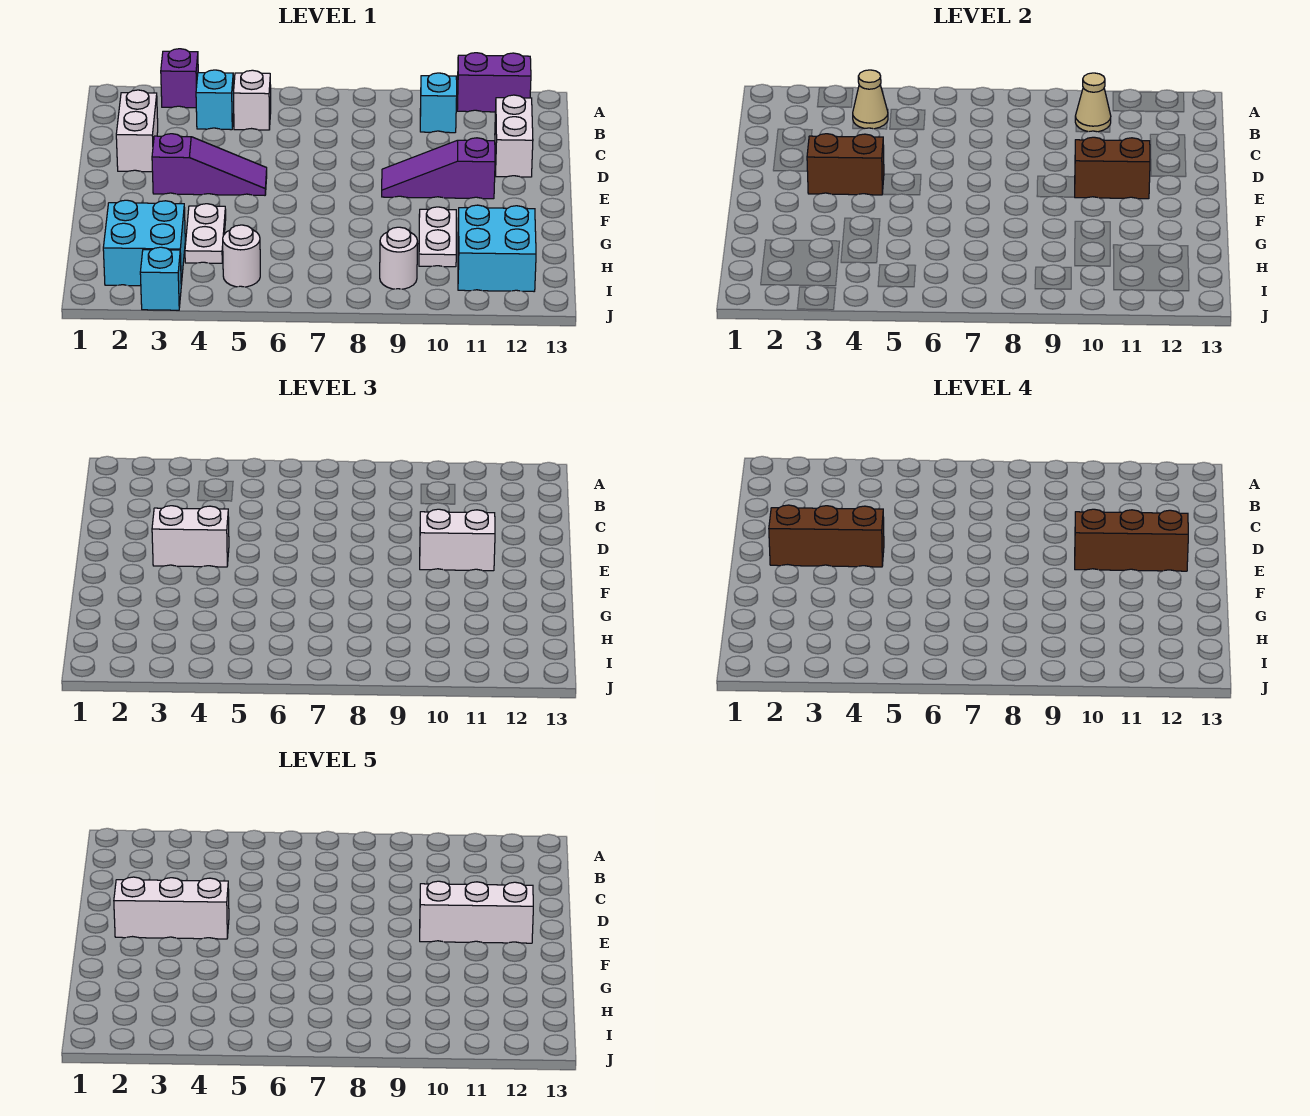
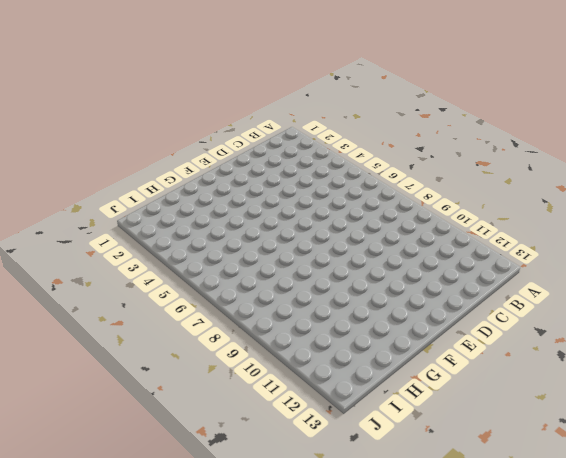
none -> purple brick A3 level 1
none -> purple brick A11:A12 level 1
none -> cyan brick B4 level 1

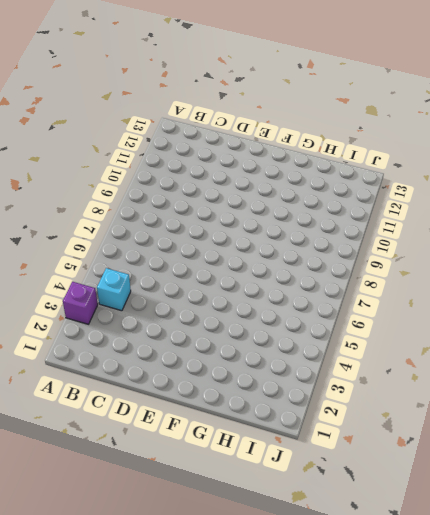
none -> purple brick A11:A12 level 1
none -> white brick B5 level 1
none -> cyan brick B10 level 1

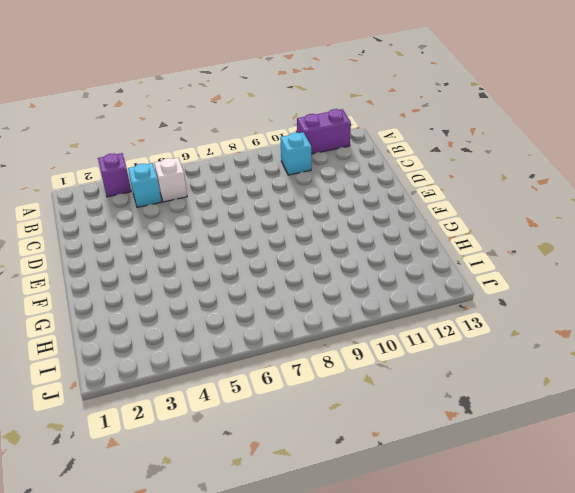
none -> white brick C2:D2 level 1
none -> white brick C12:D12 level 1
none -> purple slope E3:E5 level 1 top 3

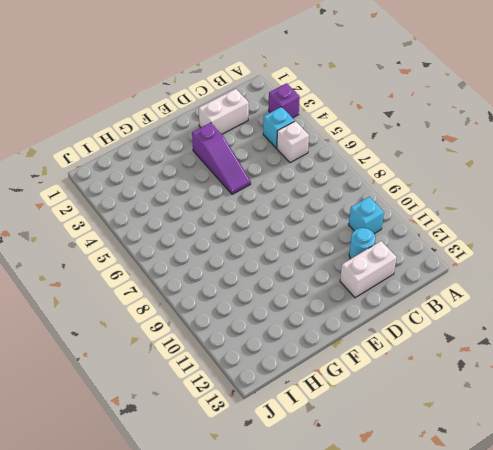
cyan round brick C11 level 1 -> none
none -> purple brick A11:A12 level 1
none -> purple slope E9:E11 level 1 top 11
none -> white plate G4:H4 level 1

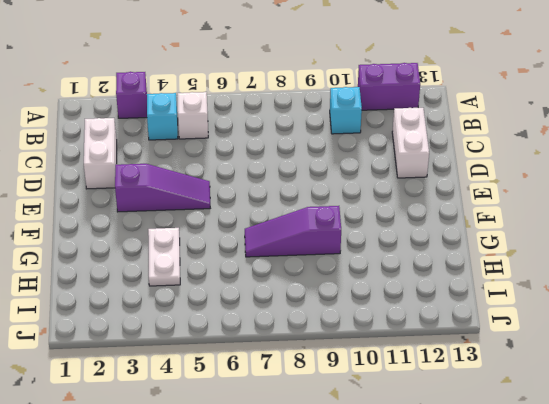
purple slope G7:G9 level 1 top 9 -> purple slope E9:E11 level 1 top 11
none -> white plate G10:H10 level 1
none -> cyan brick H2:I3 level 1
none -> cyan brick H11:I12 level 1

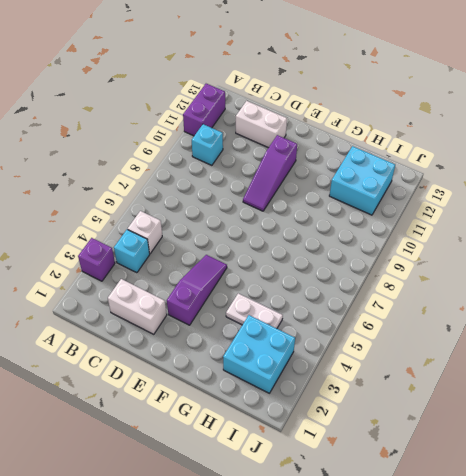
none -> white plate G10:H10 level 1
none -> white round brick I5 level 1
none -> white round brick I9 level 1

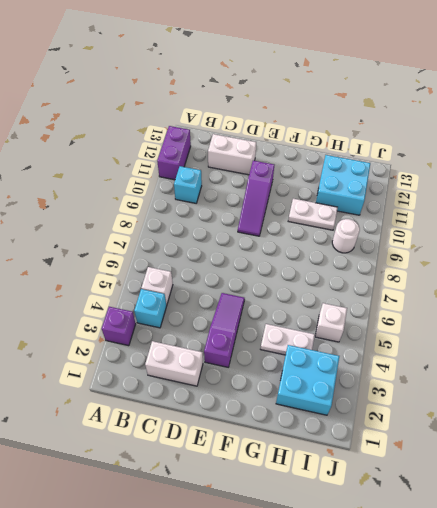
white brick I5 level 1 -> white round brick I5 level 1
none -> cyan brick J3 level 1
none -> tan cone B4 level 2
none -> tan cone B10 level 2

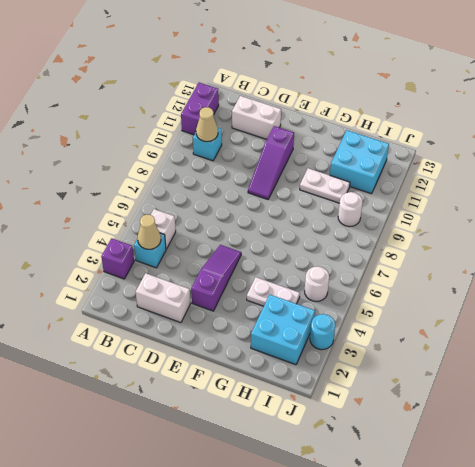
cyan round brick J3 level 1 -> cyan brick J3 level 1
none -> brown brick E3:E4 level 2
none -> brown brick E10:E11 level 2
none -> white brick E3:E4 level 3

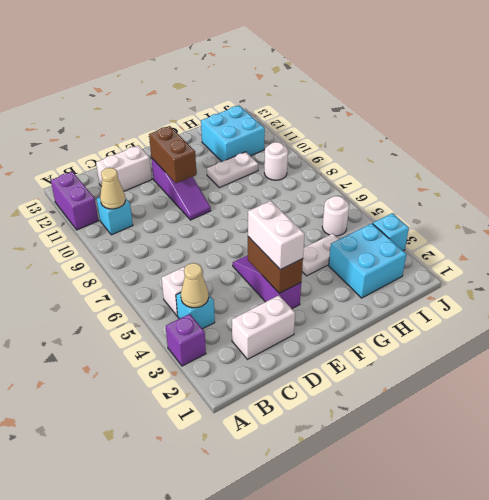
none -> white brick E10:E11 level 3
none -> brown brick E2:E4 level 4
none -> brown brick E10:E12 level 4

